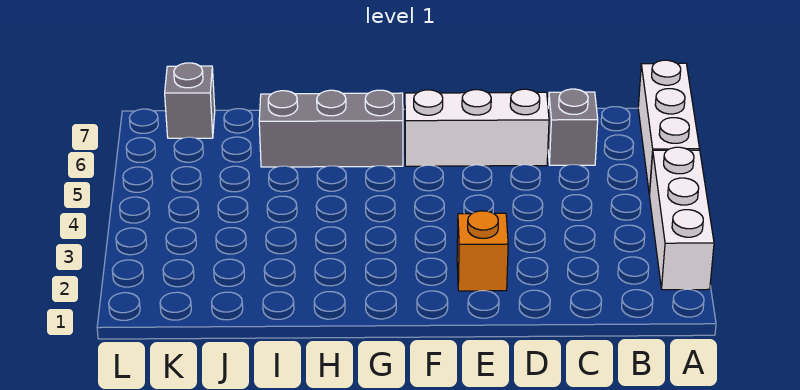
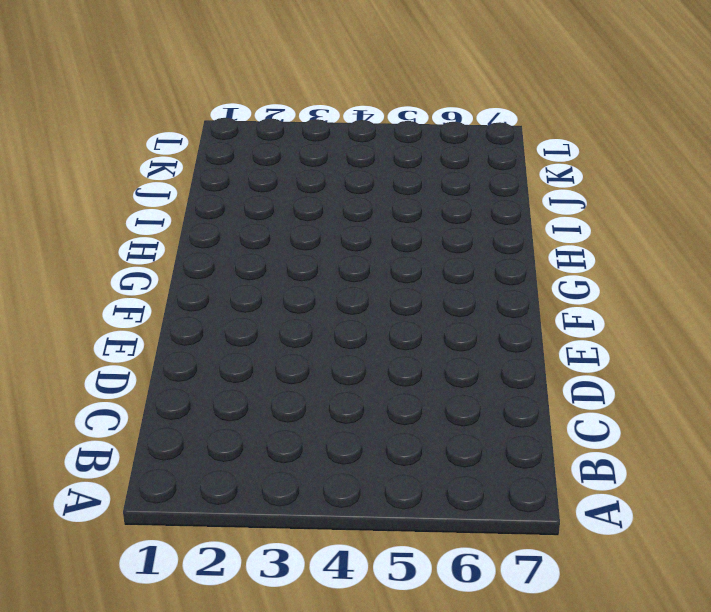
none -> white brick A2:A4 level 1
none -> white brick A5:A7 level 1

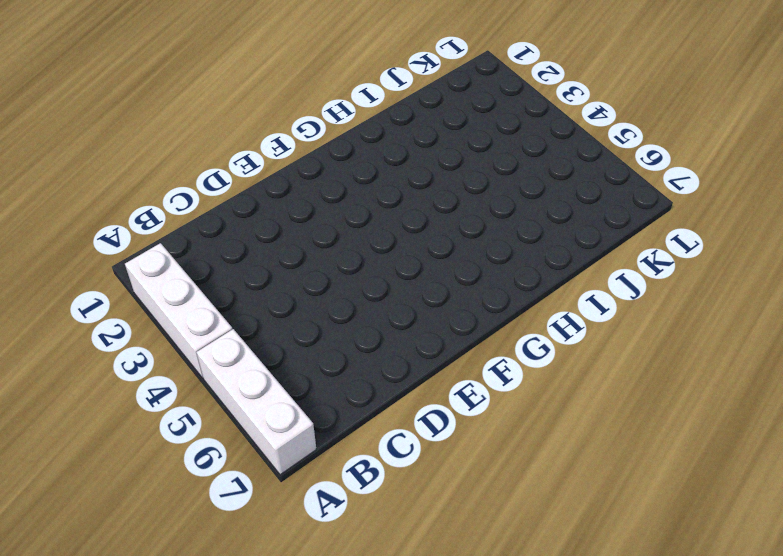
none -> grey brick C6 level 1
none -> white brick D6:F6 level 1

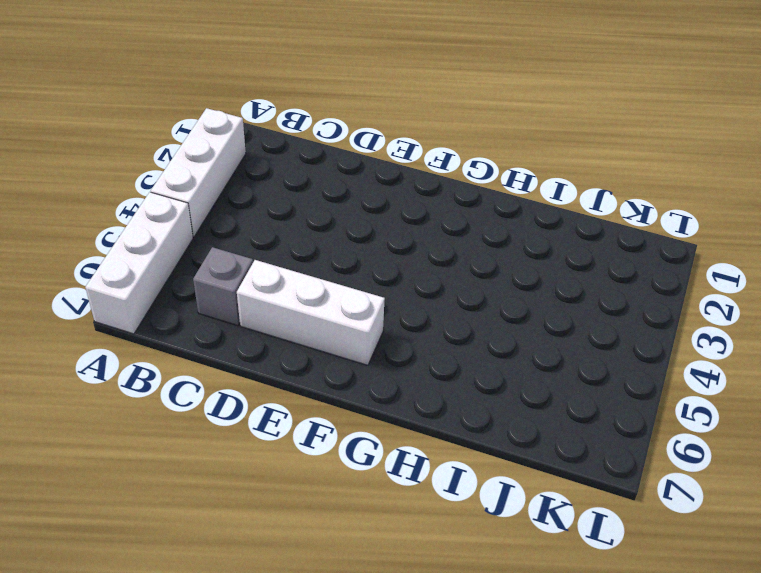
none -> orange brick E2 level 1
none -> grey brick G6:I6 level 1

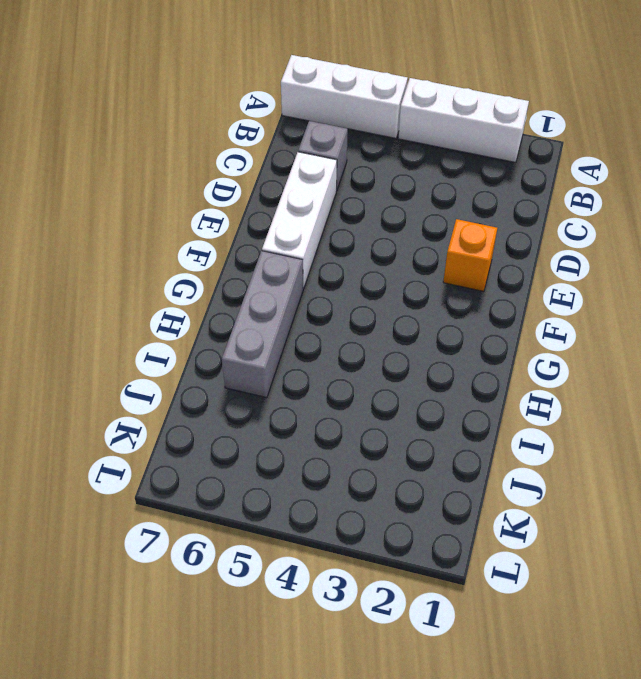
none -> grey brick K7 level 1

